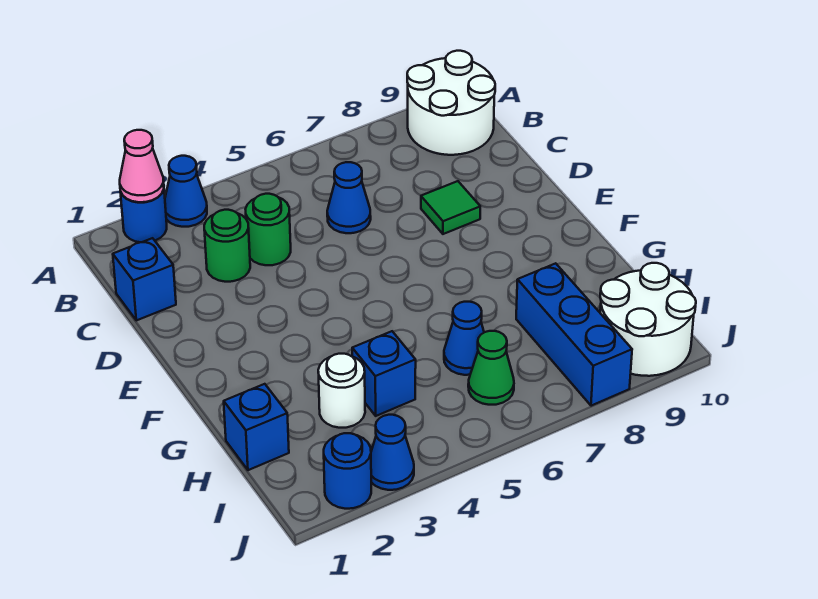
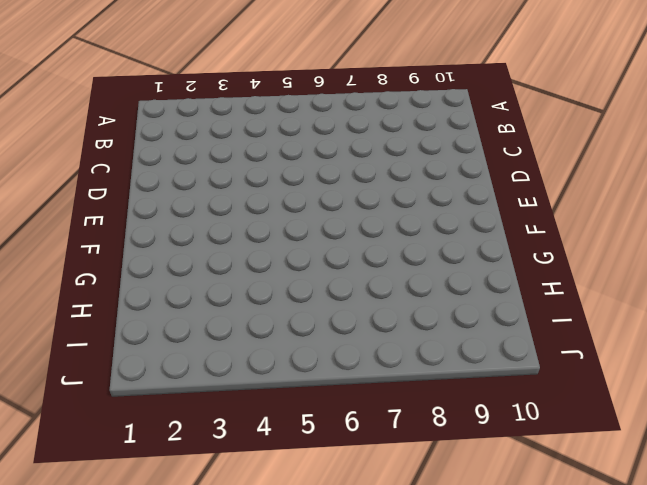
none -> blue round brick A2 level 1
none -> blue cone A3 level 1
none -> white round brick A9:B10 level 1

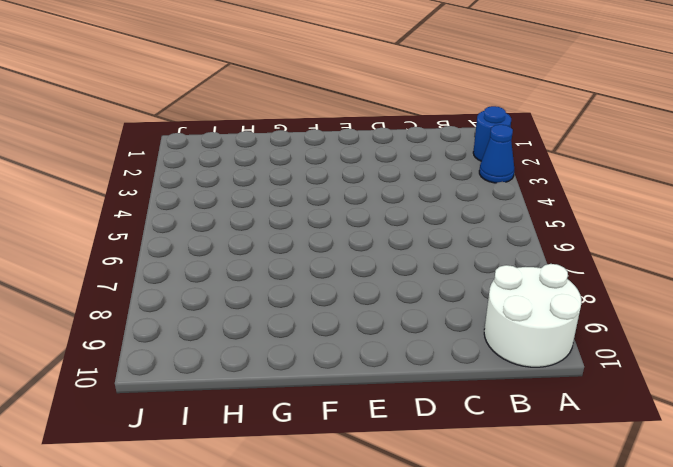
none -> blue brick C1 level 1
none -> green round brick C3 level 1
none -> green round brick C4 level 1

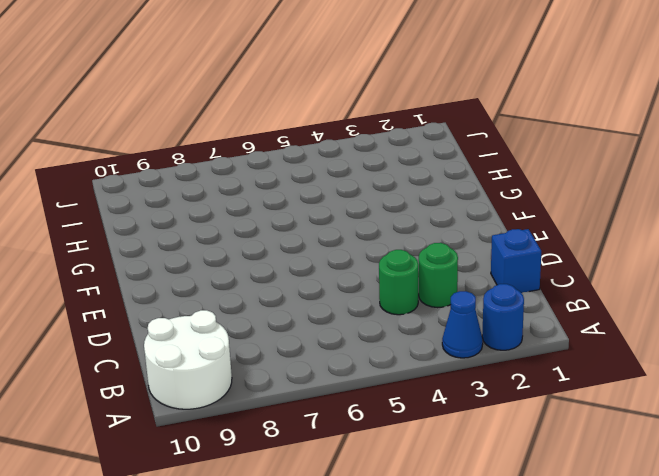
none -> blue cone C6 level 1
none -> green tile D8 level 1
none -> blue brick H1 level 1

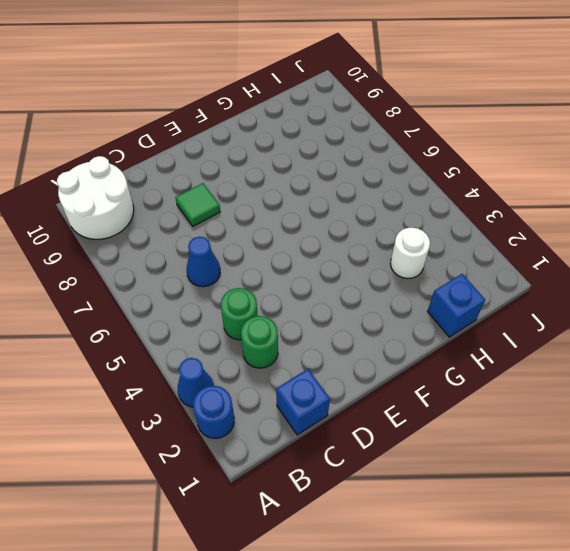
none -> blue brick H4 level 1
none -> blue cone H6 level 1
none -> blue brick H8:J8 level 1

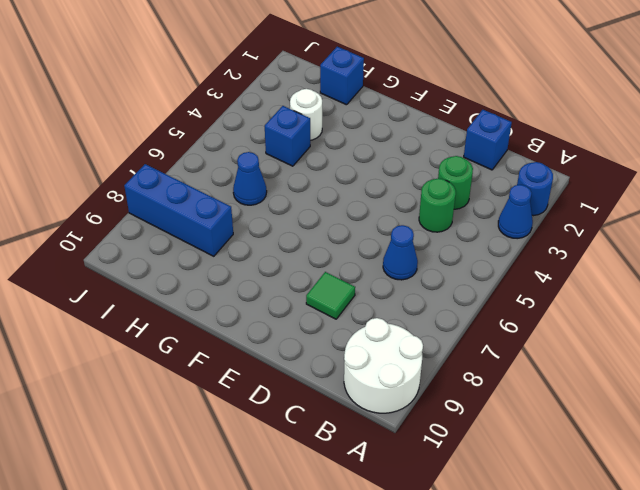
none -> green cone I6 level 1
none -> white round brick I9:J10 level 1
none -> blue round brick J2 level 1

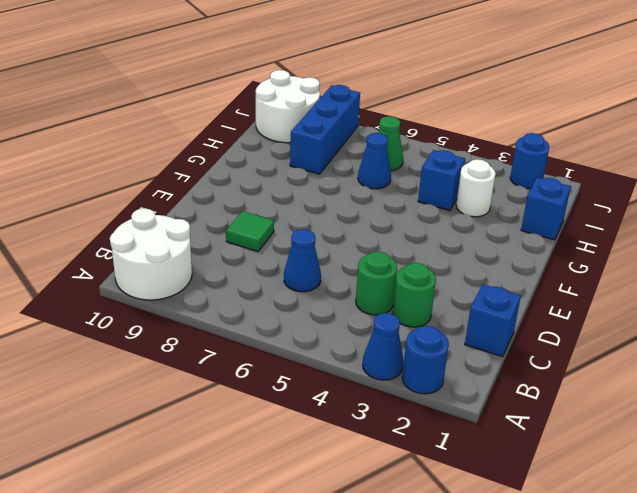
none -> blue cone J3 level 1
none -> pink cone A2 level 2

